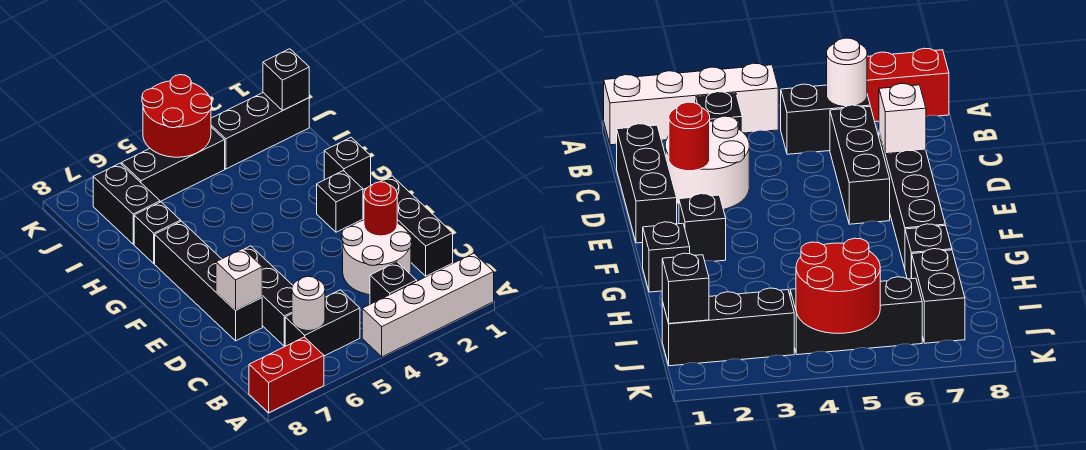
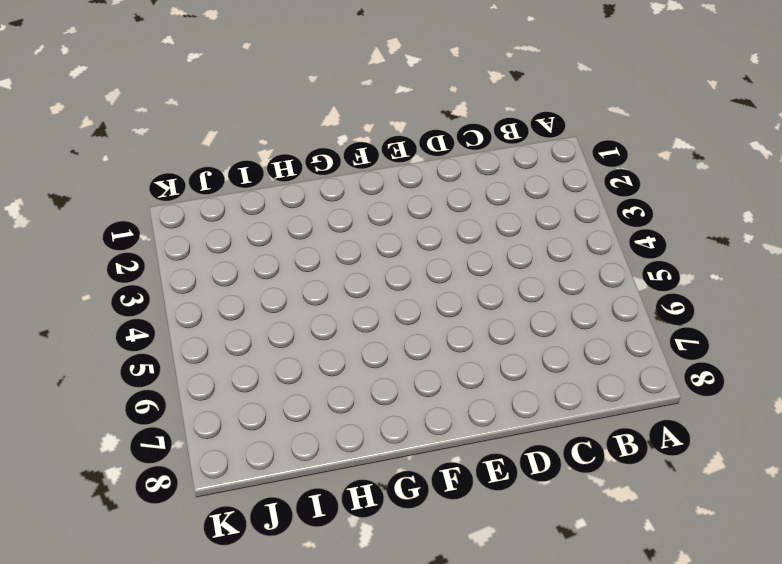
none -> white brick A1:A4 level 1
none -> red brick A7:A8 level 1
none -> black brick B3 level 1

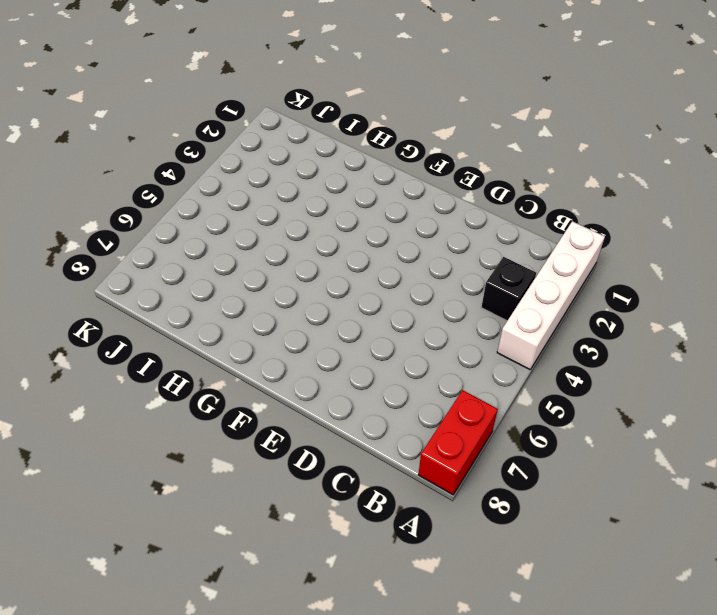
none -> black brick B5:B6 level 1
none -> black brick C1:E1 level 1
none -> white round brick C2:D3 level 1

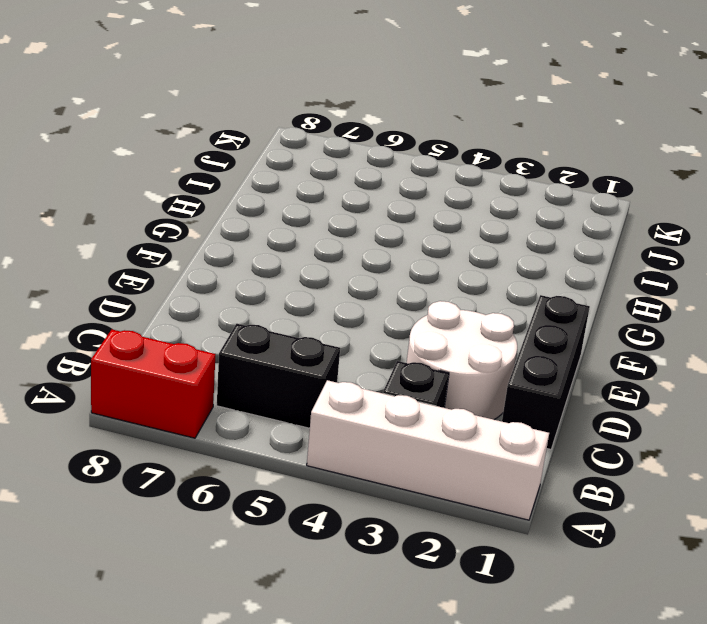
none -> black brick C6:E6 level 1
none -> black brick D7:G7 level 1
none -> black brick F2 level 1

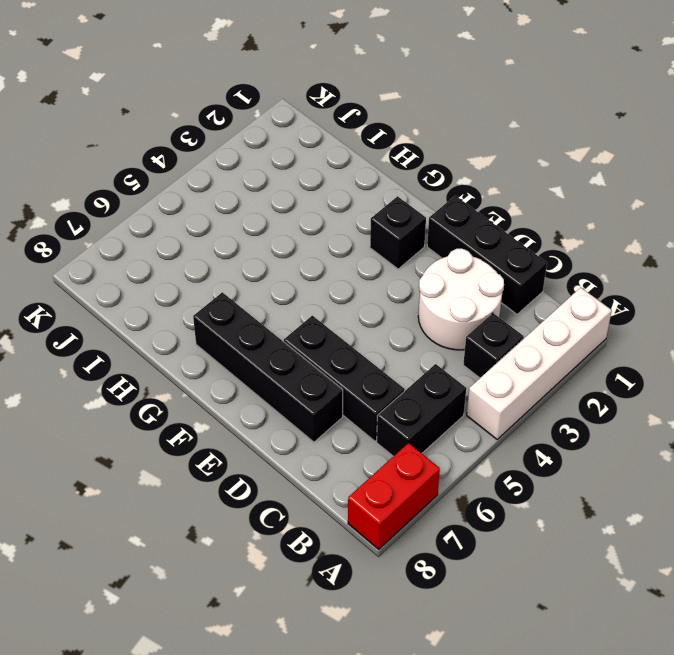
none -> black brick G1 level 1
none -> black brick H7 level 1
none -> black brick I7:J7 level 1

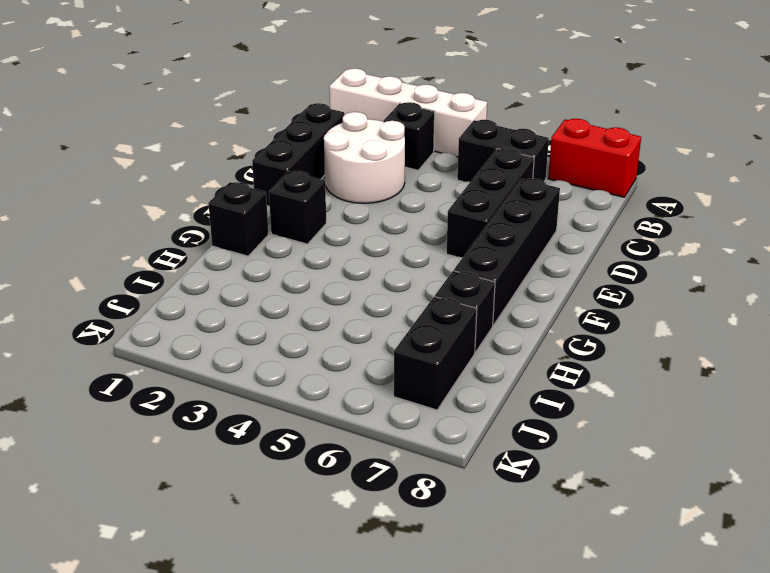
none -> black brick J1:J3 level 1
none -> black brick J4:J6 level 1
none -> white round brick B6 level 2

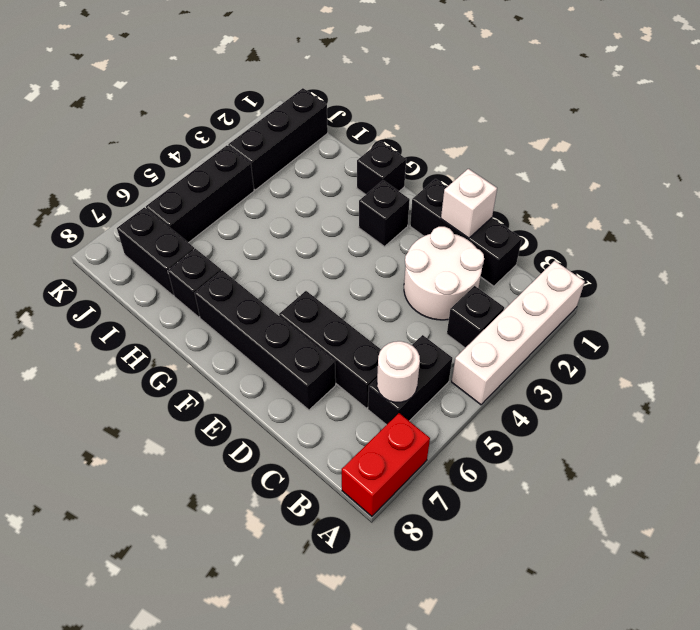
white brick D1 level 2 -> white brick D7 level 2
none -> red round brick D2 level 2
none -> black brick J1 level 2
none -> red round brick J4:K5 level 2

